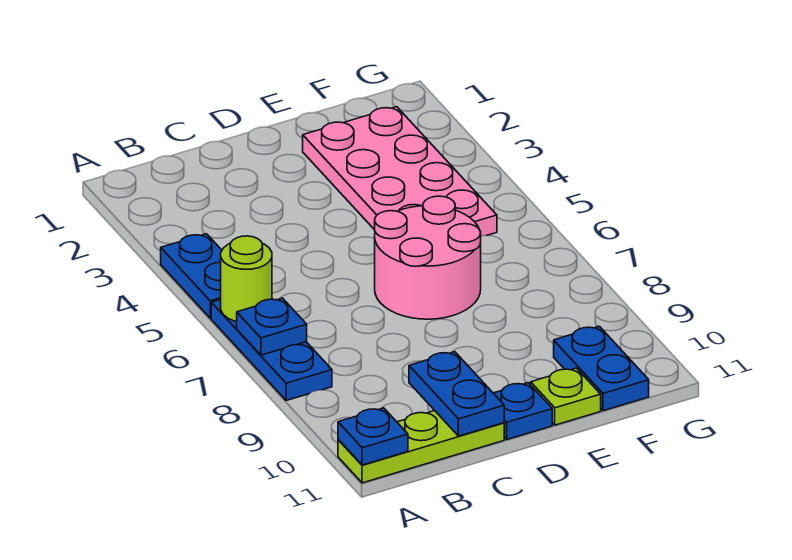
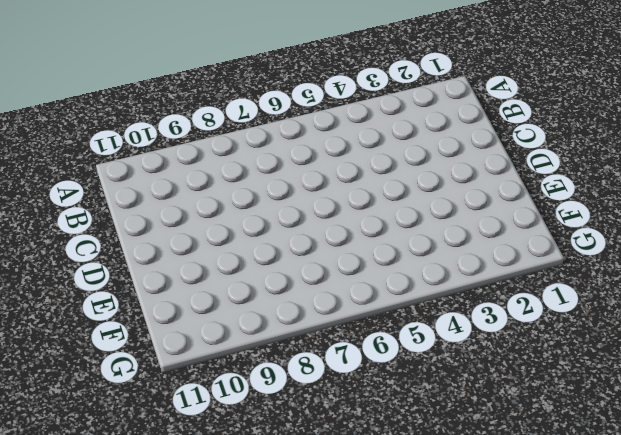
none -> blue plate A4:A5 level 1
none -> blue plate A6:A8 level 1
none -> lime plate A11:C11 level 1

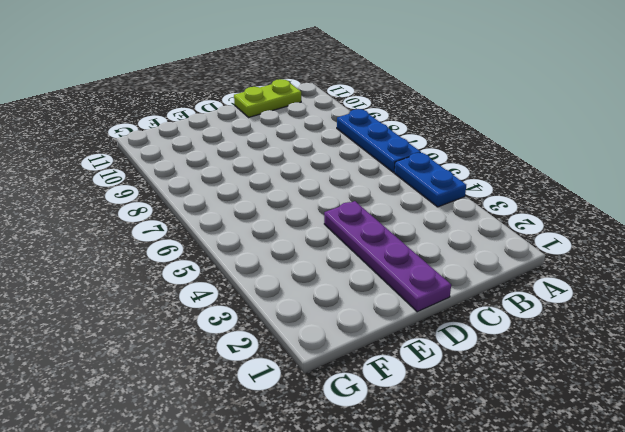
lime plate B11:C11 level 1 -> lime plate A11:C11 level 1
purple plate D1:D4 level 1 -> none
none -> pink round brick D6:E7 level 1
none -> blue plate D11 level 1
none -> pink plate E2:F5 level 1

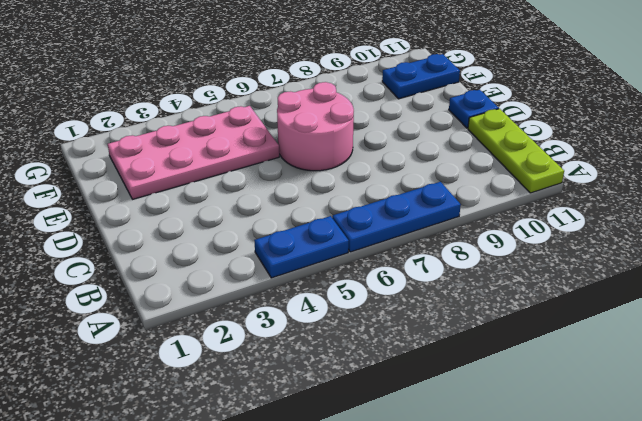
none -> lime plate E11 level 1
none -> lime round brick A6 level 2
none -> blue plate A7 level 2

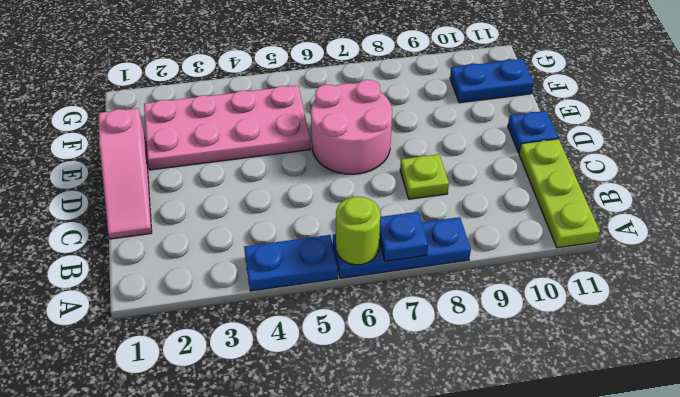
pink slope C1:E1 level 1 top E -> none
lime plate C8 level 1 -> lime plate E11 level 1
none -> blue plate A11 level 2
none -> blue plate C10:C11 level 2

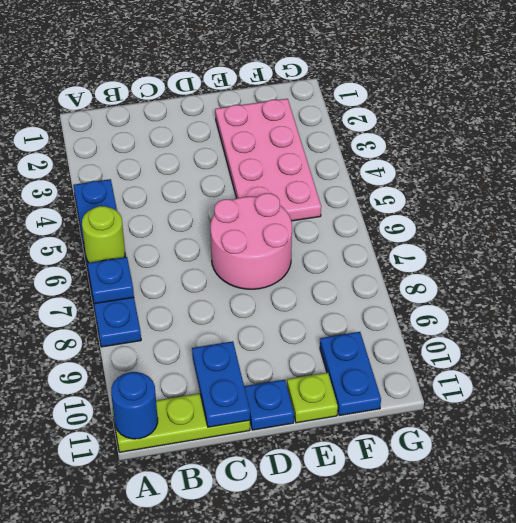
blue round brick A11 level 2 -> blue plate A11 level 2

